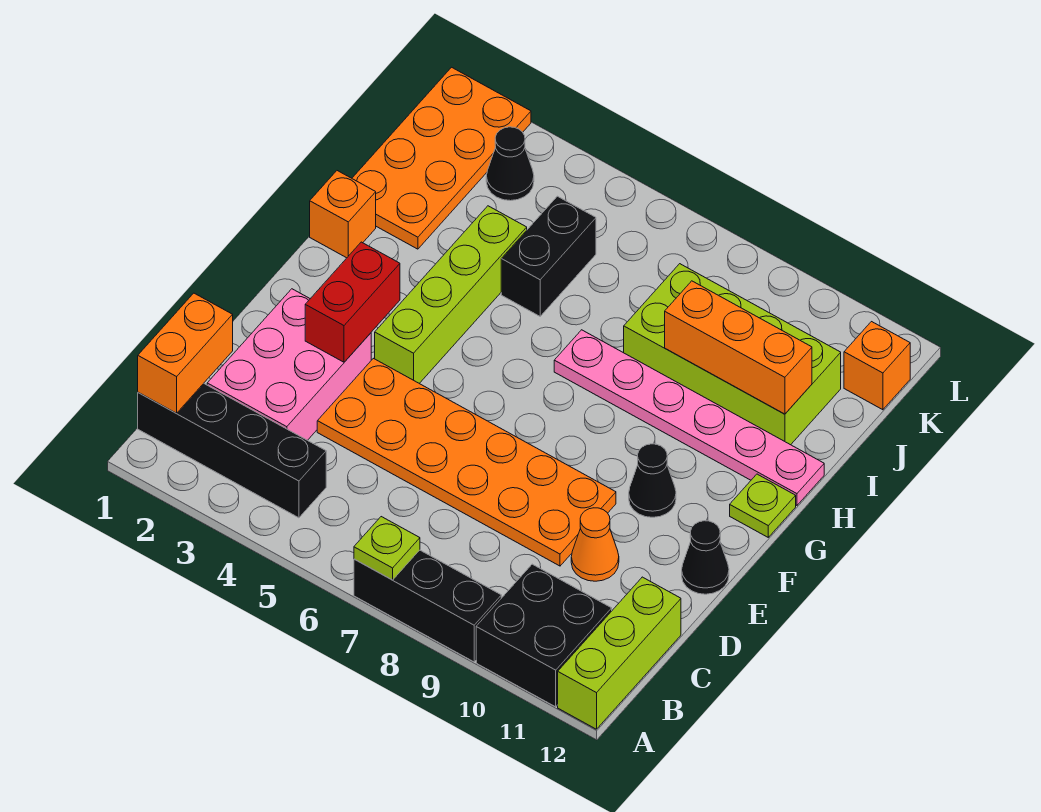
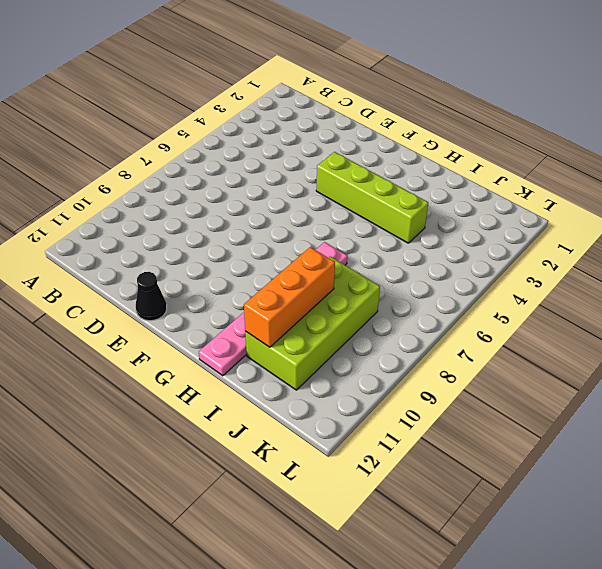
none -> black brick A7:A9 level 1
none -> black brick A10:B11 level 1
none -> lime brick A12:C12 level 1

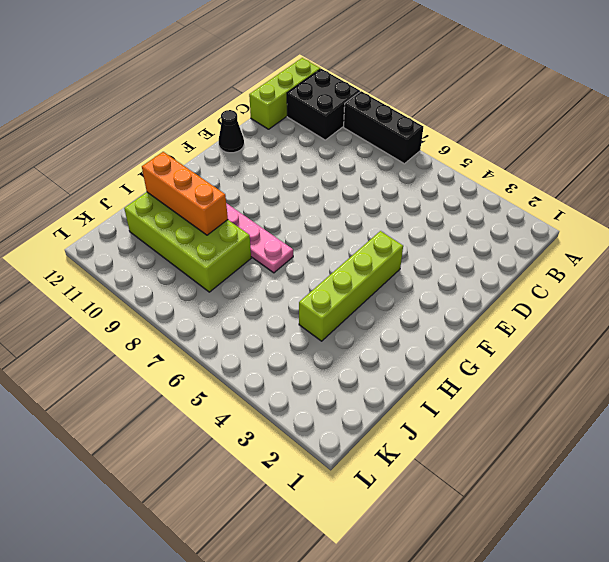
none -> black brick B1:B4 level 1
none -> pink brick C2:E3 level 1
none -> orange plate D4:E9 level 1

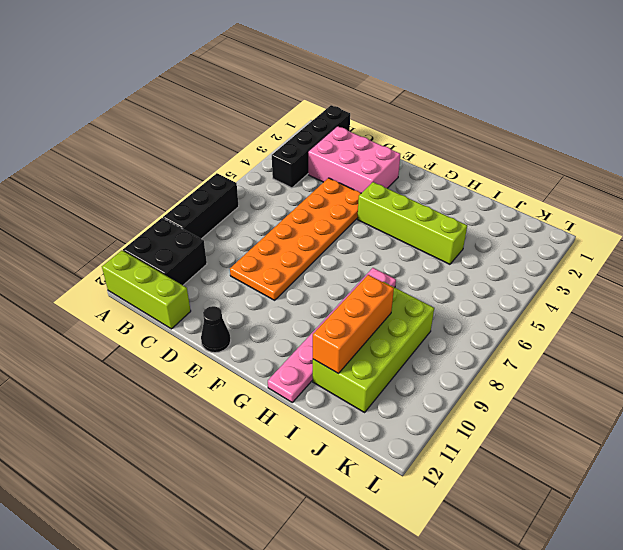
none -> orange cone D10 level 1
none -> black cone F10 level 1
none -> lime plate G12 level 1

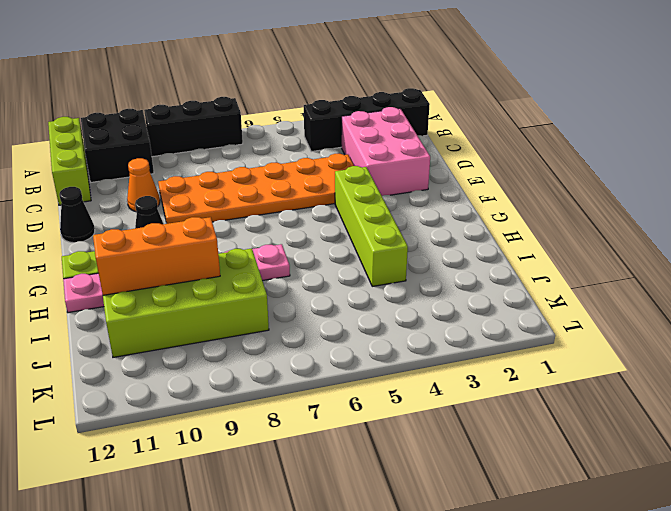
none -> orange brick H1 level 1
none -> orange plate I1:L2 level 1
none -> black brick I5:J5 level 1

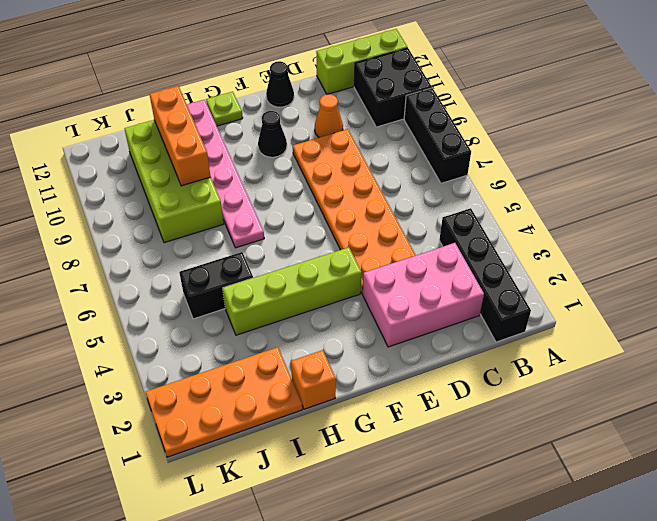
none -> black cone K3 level 1
none -> orange brick K12 level 1
none -> lime plate A7 level 2

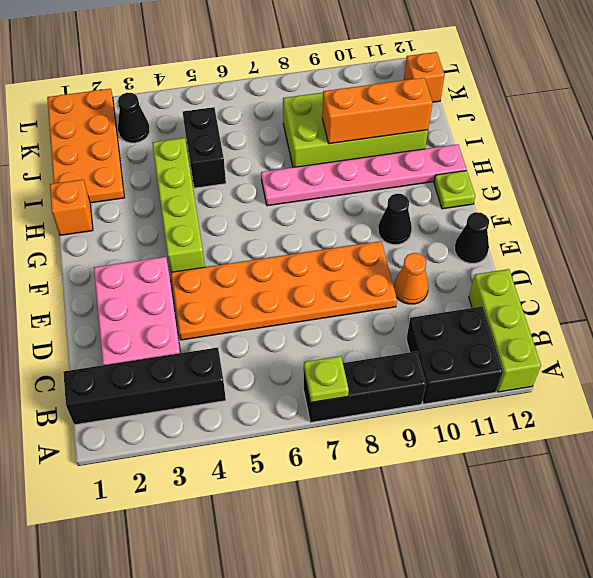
none -> orange brick B1:C1 level 2
none -> red brick E3:F3 level 2

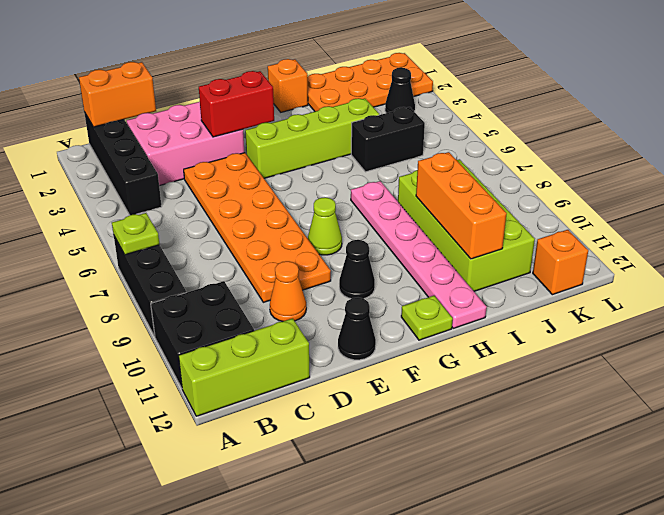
lime cone F8 level 1 -> none

